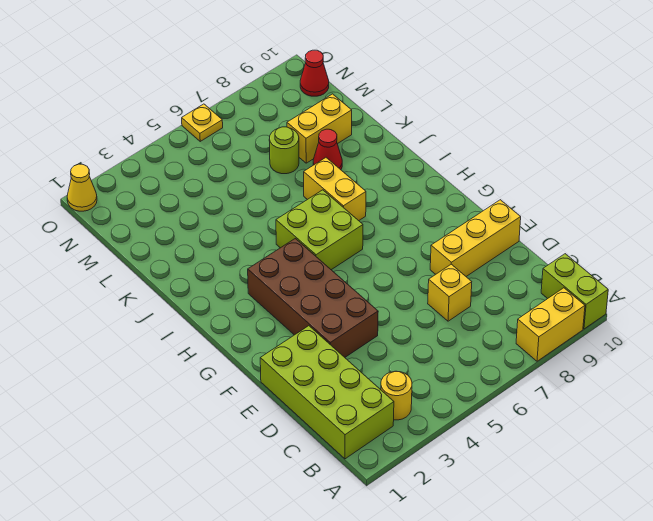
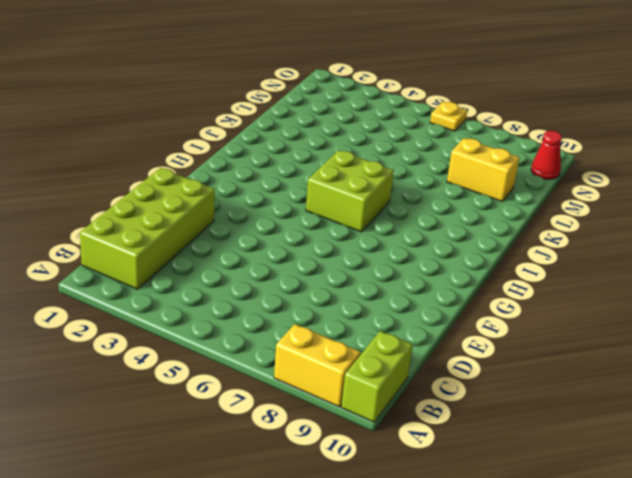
none -> yellow round brick B3 level 1
none -> yellow brick D7 level 1
none -> brown brick E3:H4 level 1

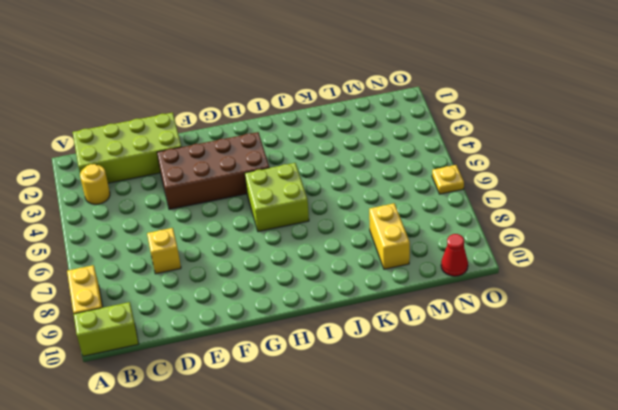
none -> yellow brick E8:E10 level 1
none -> yellow brick I7:J7 level 1
none -> red cone K8 level 1

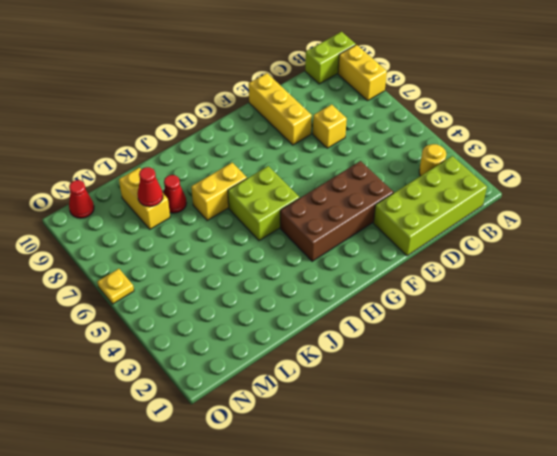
red cone L8 level 2 -> none
none -> lime round brick L7 level 1
none -> yellow cone O1 level 1

